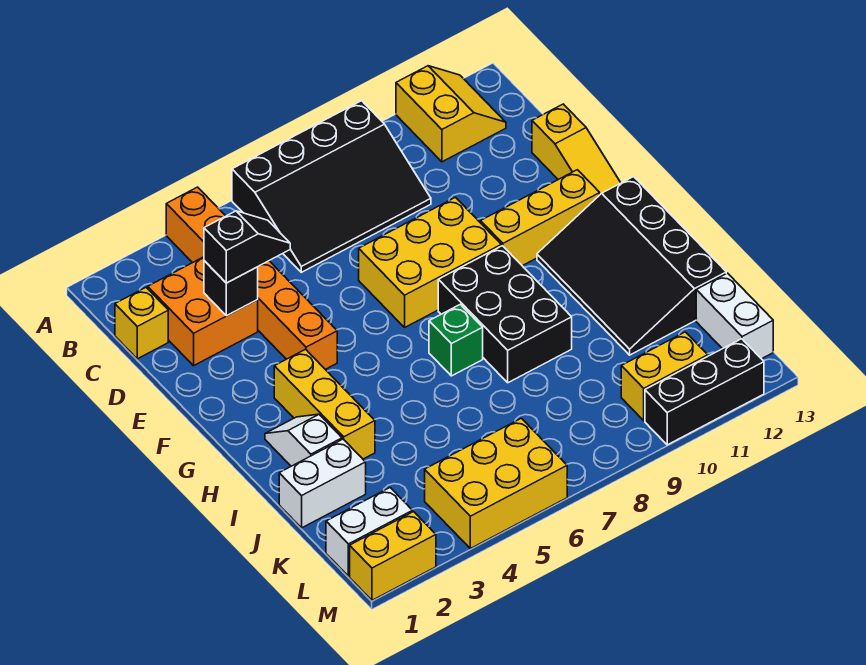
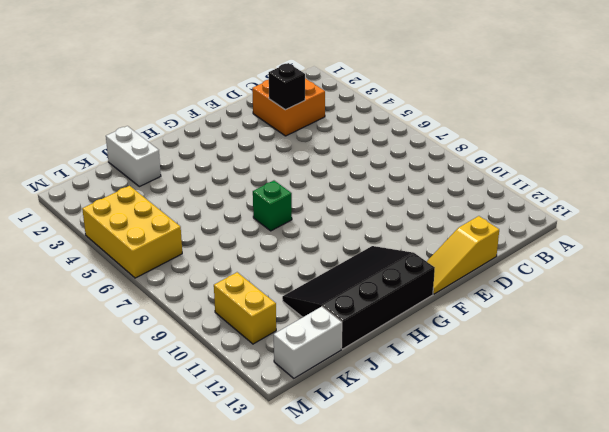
none -> orange brick A4:F4 level 1
none -> black slope A6:C9 level 1 top A
none -> yellow slope A11:B12 level 1 top 11

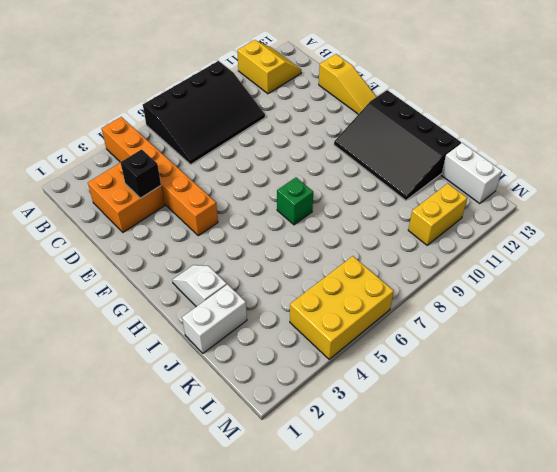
none -> yellow brick C1 level 1
none -> yellow brick E7:F9 level 1
none -> yellow brick F10:F12 level 1

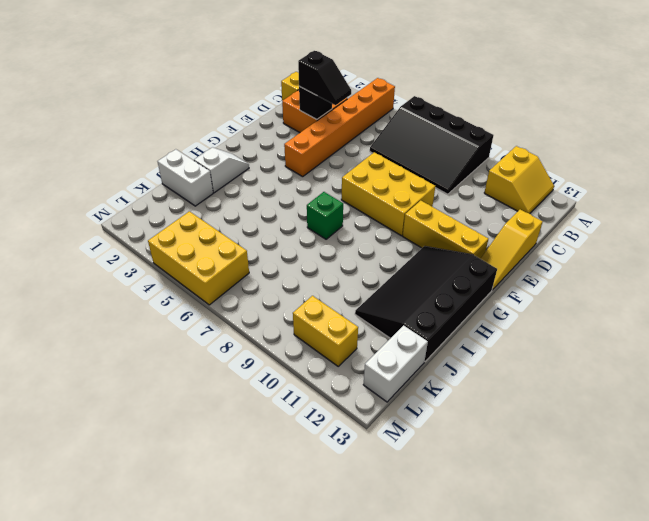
none -> yellow brick G3:I3 level 1
none -> black brick G8:I9 level 1
none -> white brick L1:L2 level 1

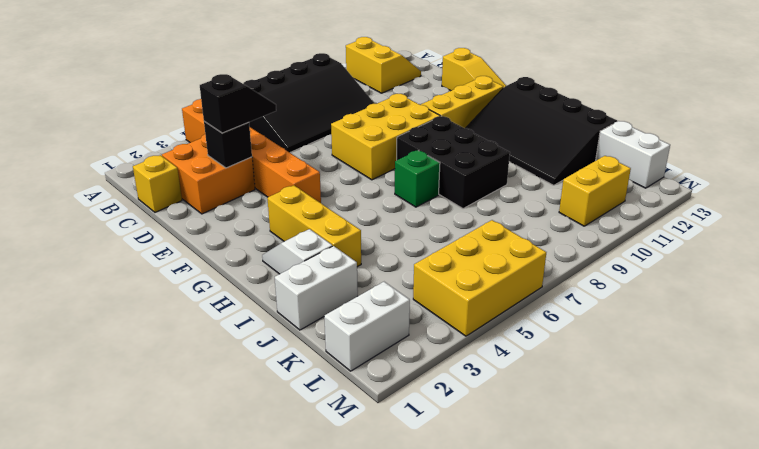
none -> yellow brick M1:M2 level 1
none -> black brick M10:M12 level 1

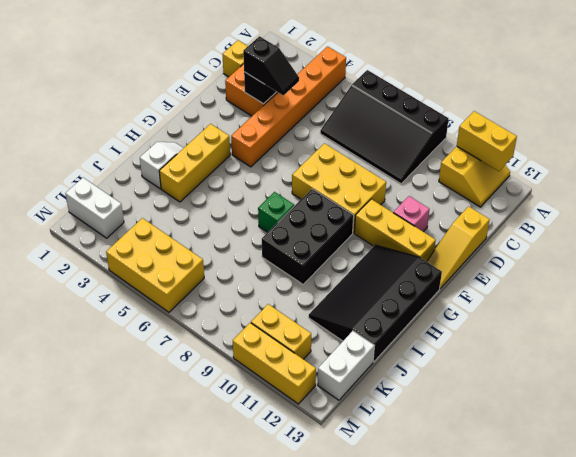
yellow brick A11:A12 level 2 -> yellow brick M1:M2 level 1
pink brick E11 level 1 -> none
yellow brick M10:M12 level 1 -> black brick M10:M12 level 1
none -> white brick J1:J2 level 1

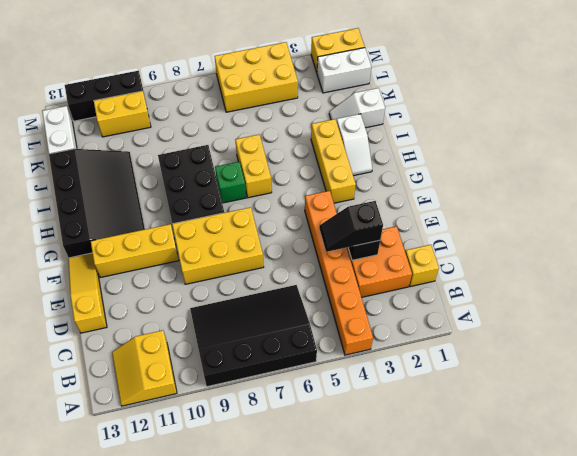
yellow brick H6:I6 level 1 -> none
white slope J1:J2 level 1 top 1 -> white brick J1:J2 level 1

